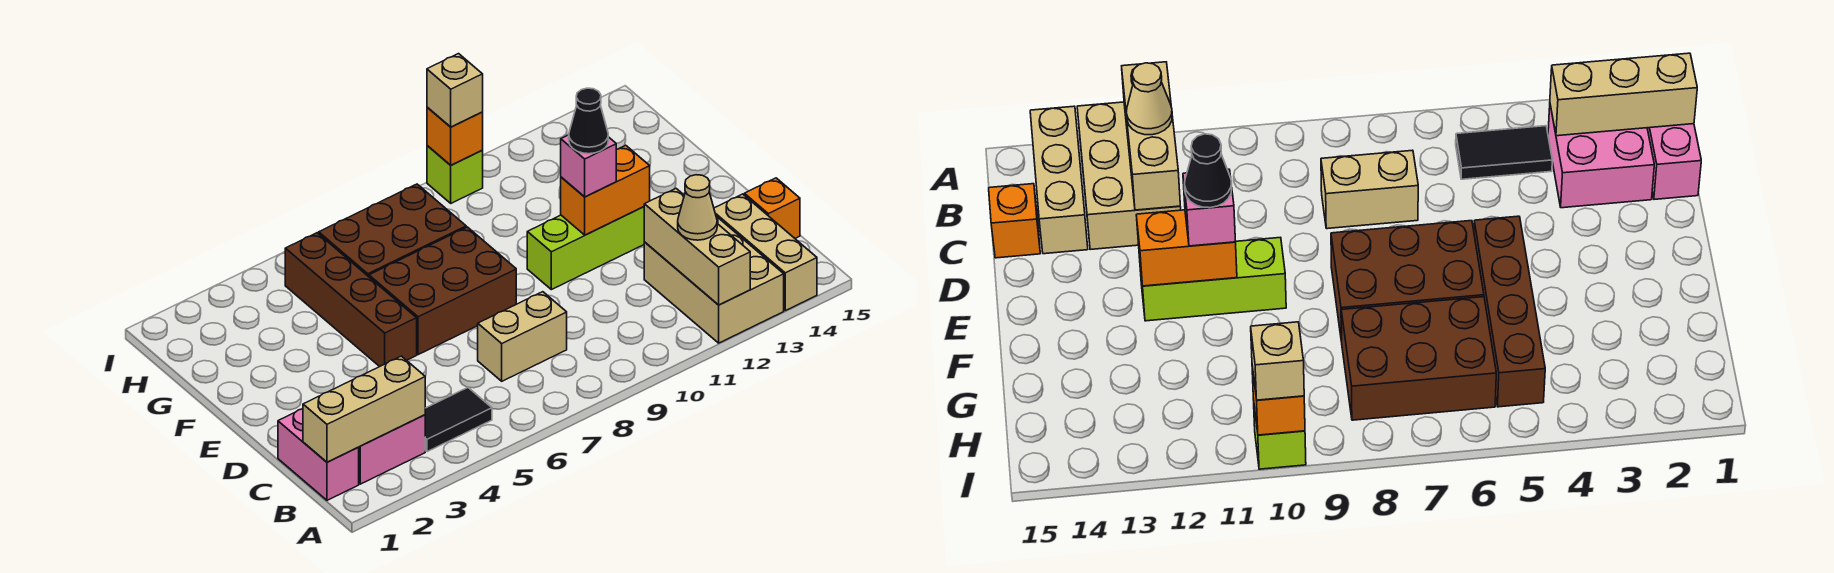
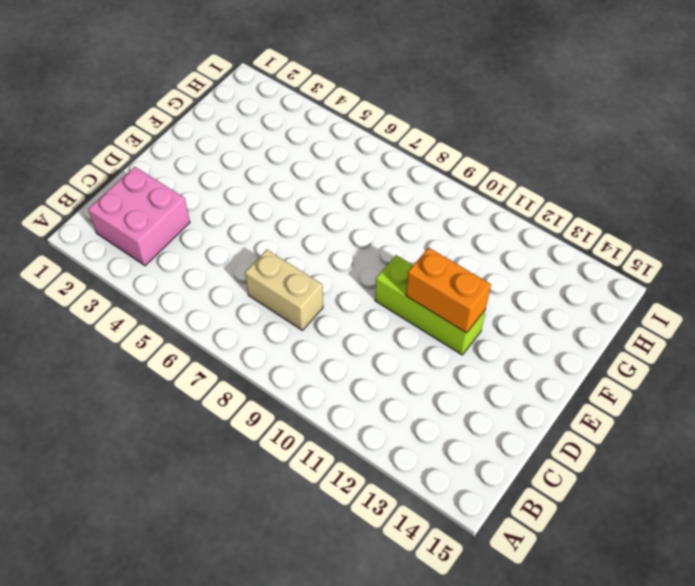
none -> tan brick A12:C13 level 1
none -> tan brick A14:C14 level 1
none -> pink brick B1:C1 level 1

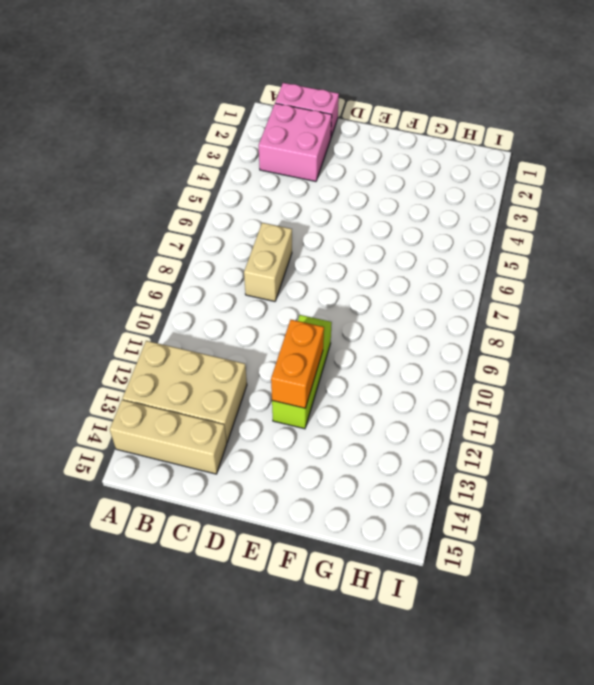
none -> black tile B4:B5 level 1
none -> orange brick C15 level 1
none -> brown brick E5:H5 level 1

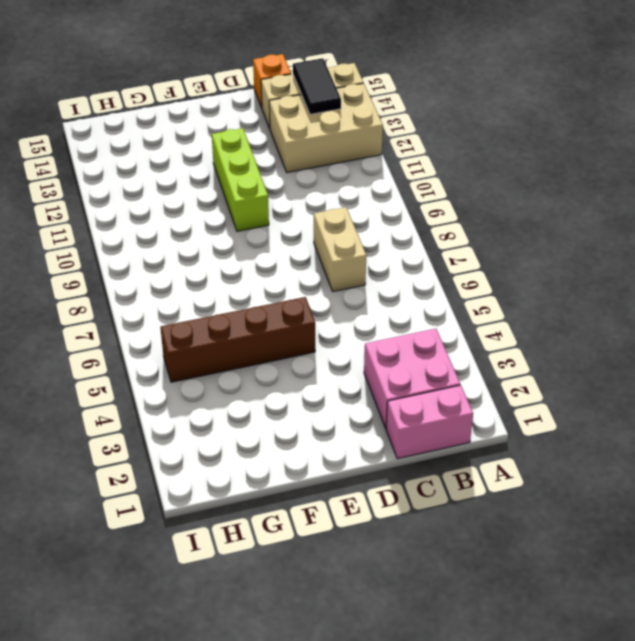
black tile B13:B14 level 2 -> black tile B4:B5 level 1
none -> brown brick E6:F8 level 1
none -> brown brick G6:H8 level 1
none -> lime brick I10 level 1

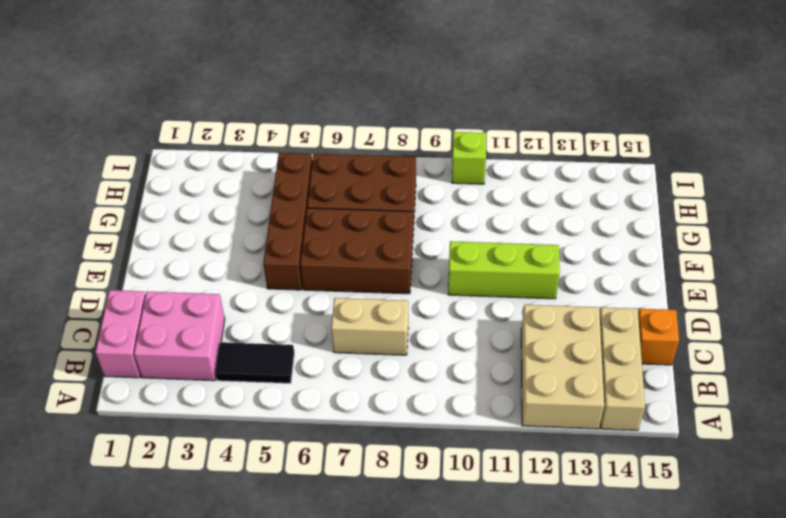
none -> tan brick A12:C12 level 2
none -> tan brick B1:B3 level 2
none -> orange brick E11:E12 level 2

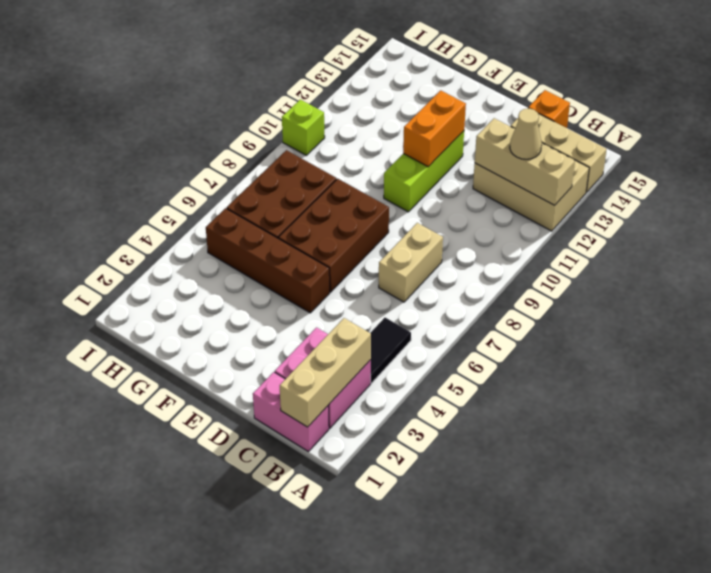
none -> orange brick I10 level 2
none -> pink brick E11 level 3
none -> tan brick I10 level 3

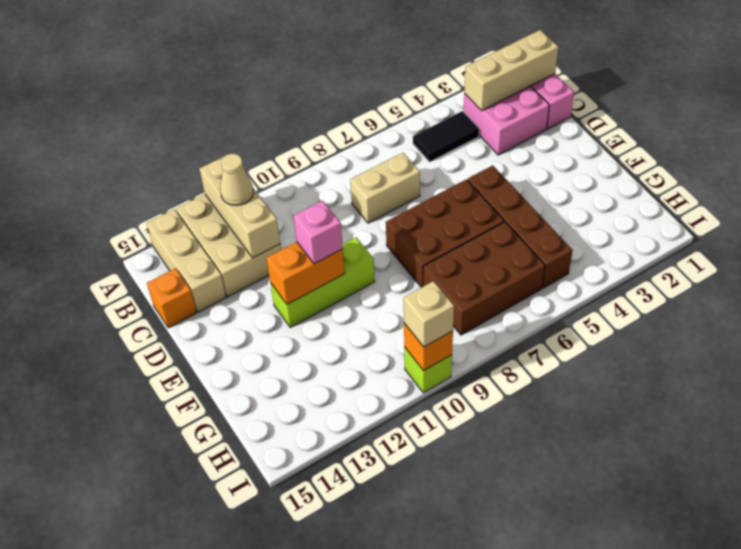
none -> black cone E11 level 4

